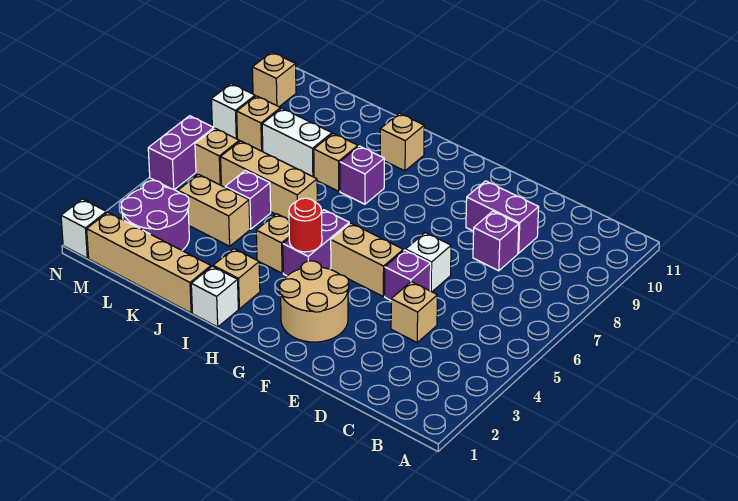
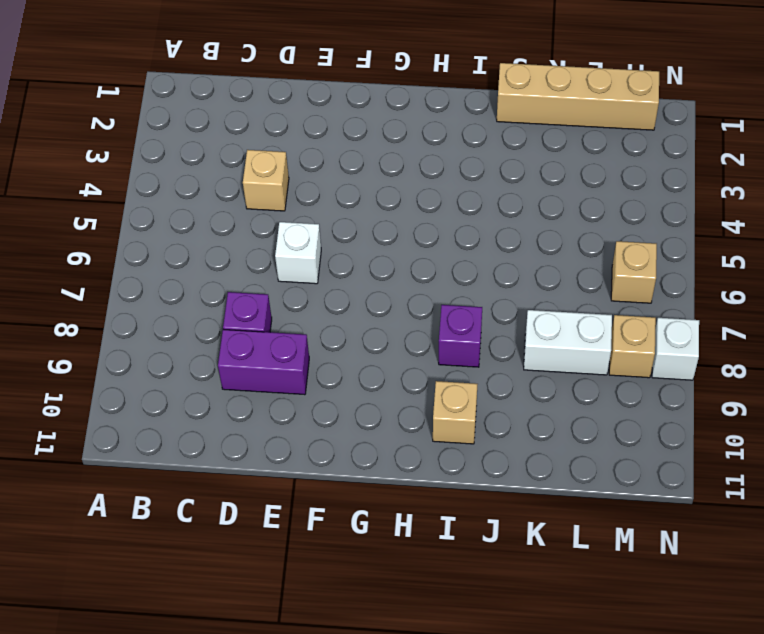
none -> purple brick E5 level 1
none -> tan round brick F2:G3 level 1
none -> tan brick F5:G5 level 1

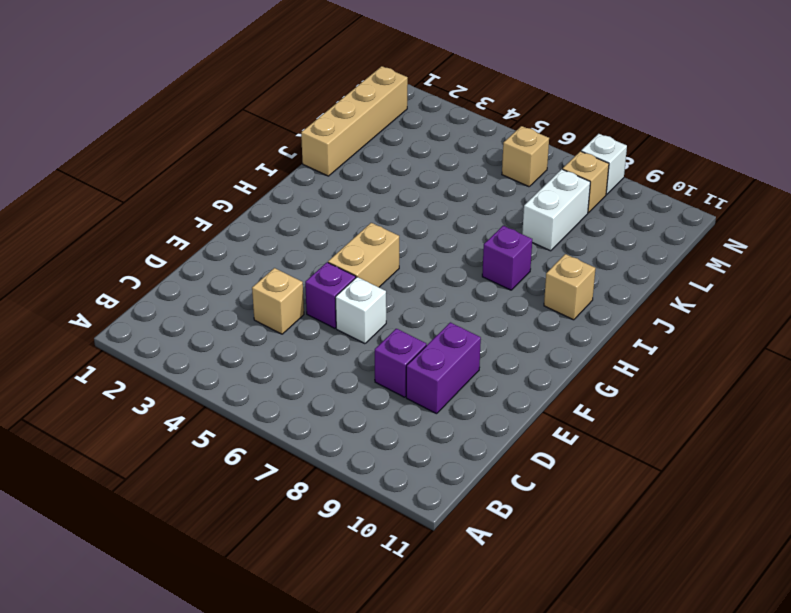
none -> tan round brick F2:G3 level 1
none -> purple brick H4:H5 level 1
none -> white brick I1 level 1

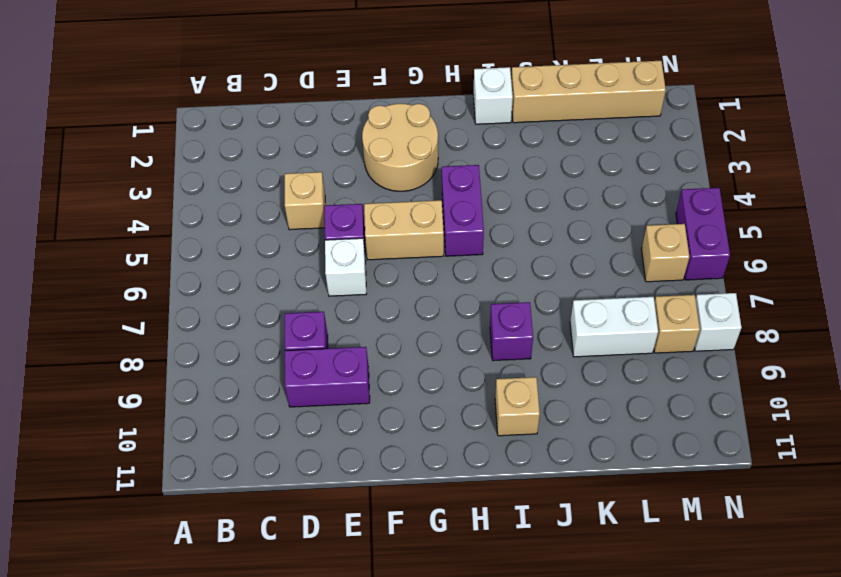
none -> tan brick I2 level 1
none -> tan brick I4 level 1
none -> tan brick J6:L6 level 1

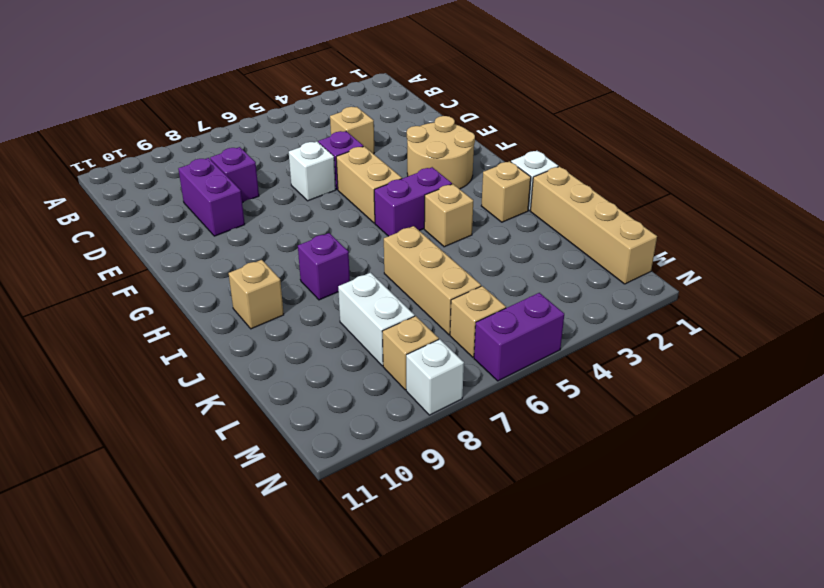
none -> tan brick J8 level 1
none -> tan brick K4:L4 level 1
none -> purple brick K5 level 1

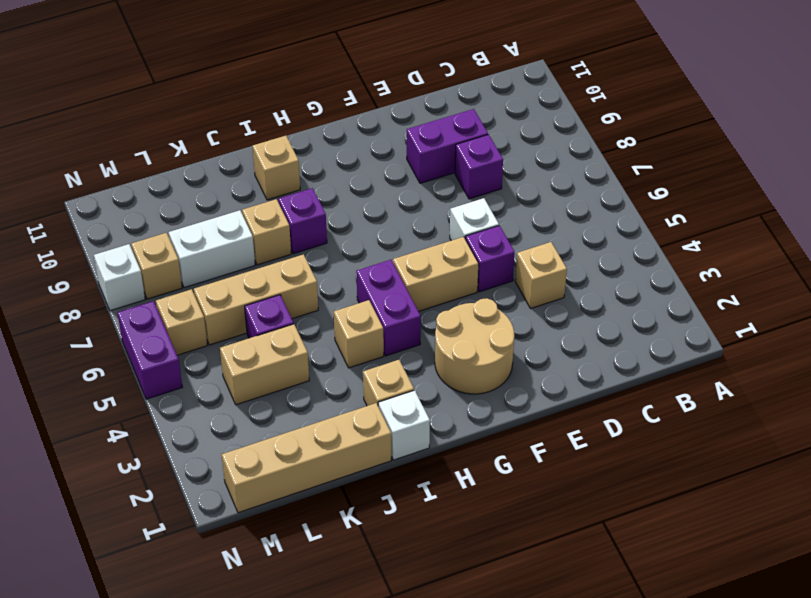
none -> purple round brick L2:M3 level 1
none -> white brick N1 level 1
none -> tan brick N10 level 1

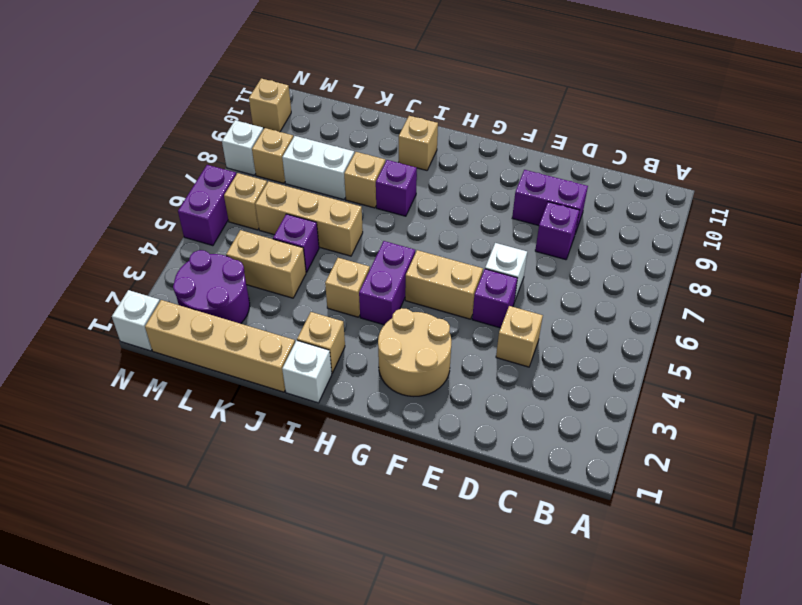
none -> red round brick H4 level 2

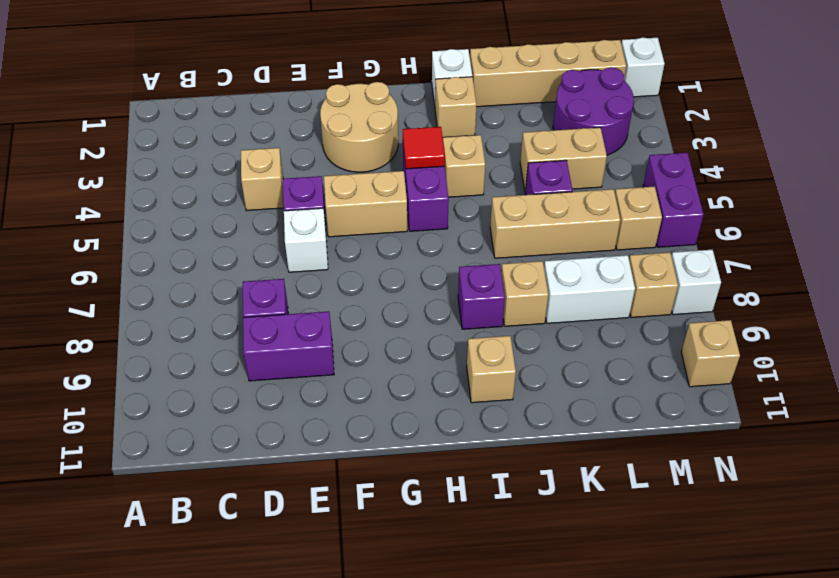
red tile H4 level 2 -> red round brick H4 level 2

